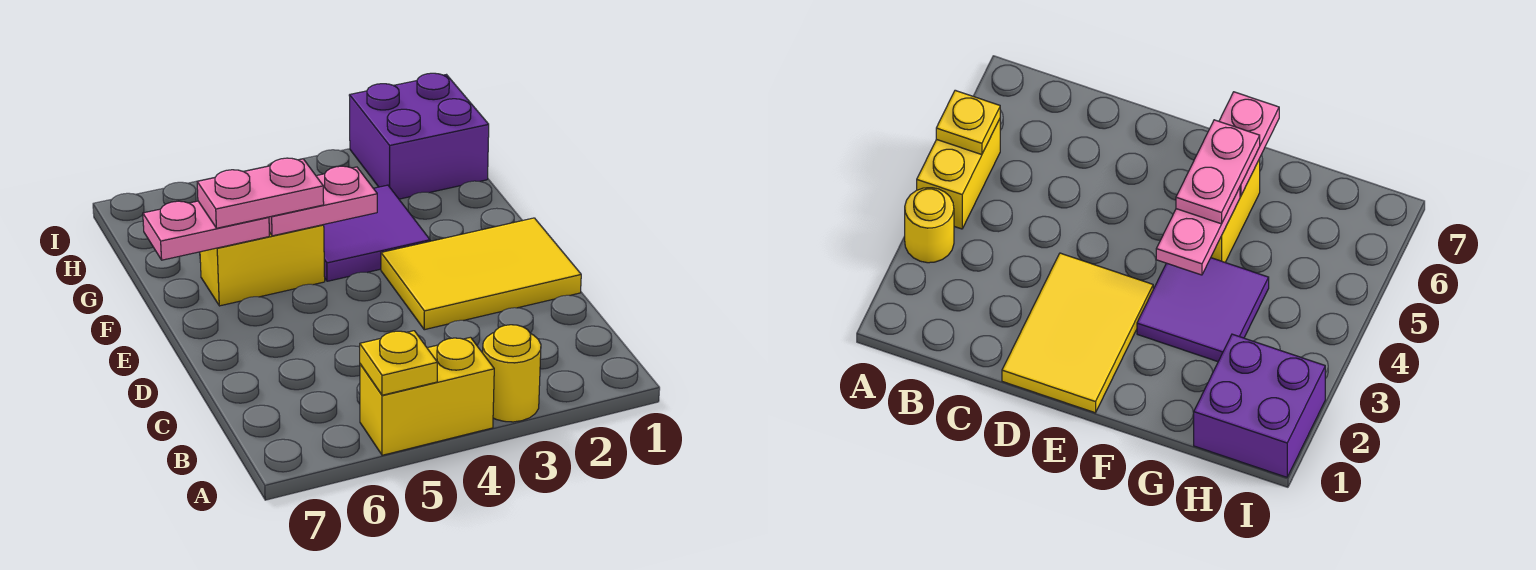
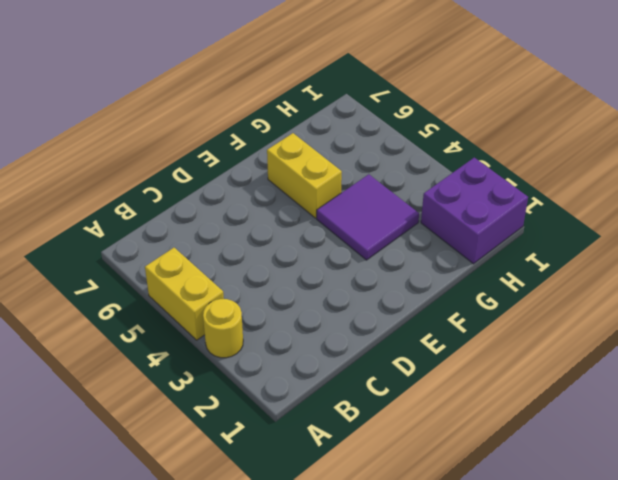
none -> yellow tile D1:E3 level 1
none -> yellow plate A5 level 2

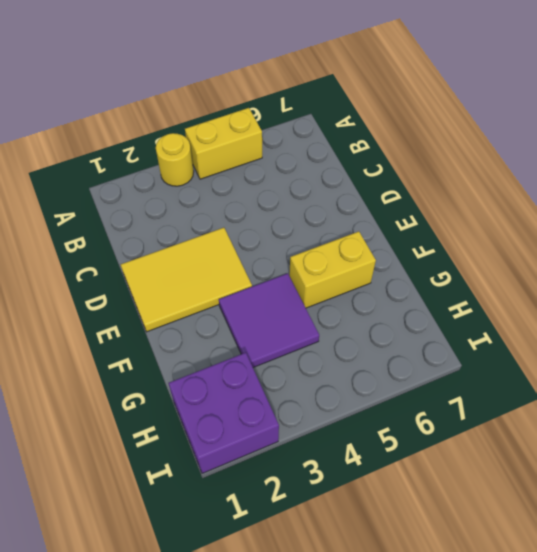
none -> yellow plate A5 level 2
none -> pink plate F4:F5 level 2

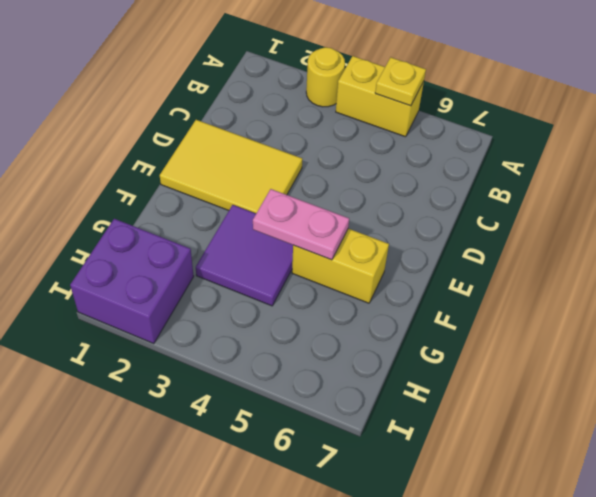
none -> pink plate F6:F7 level 2
none -> pink plate F5:F6 level 3

